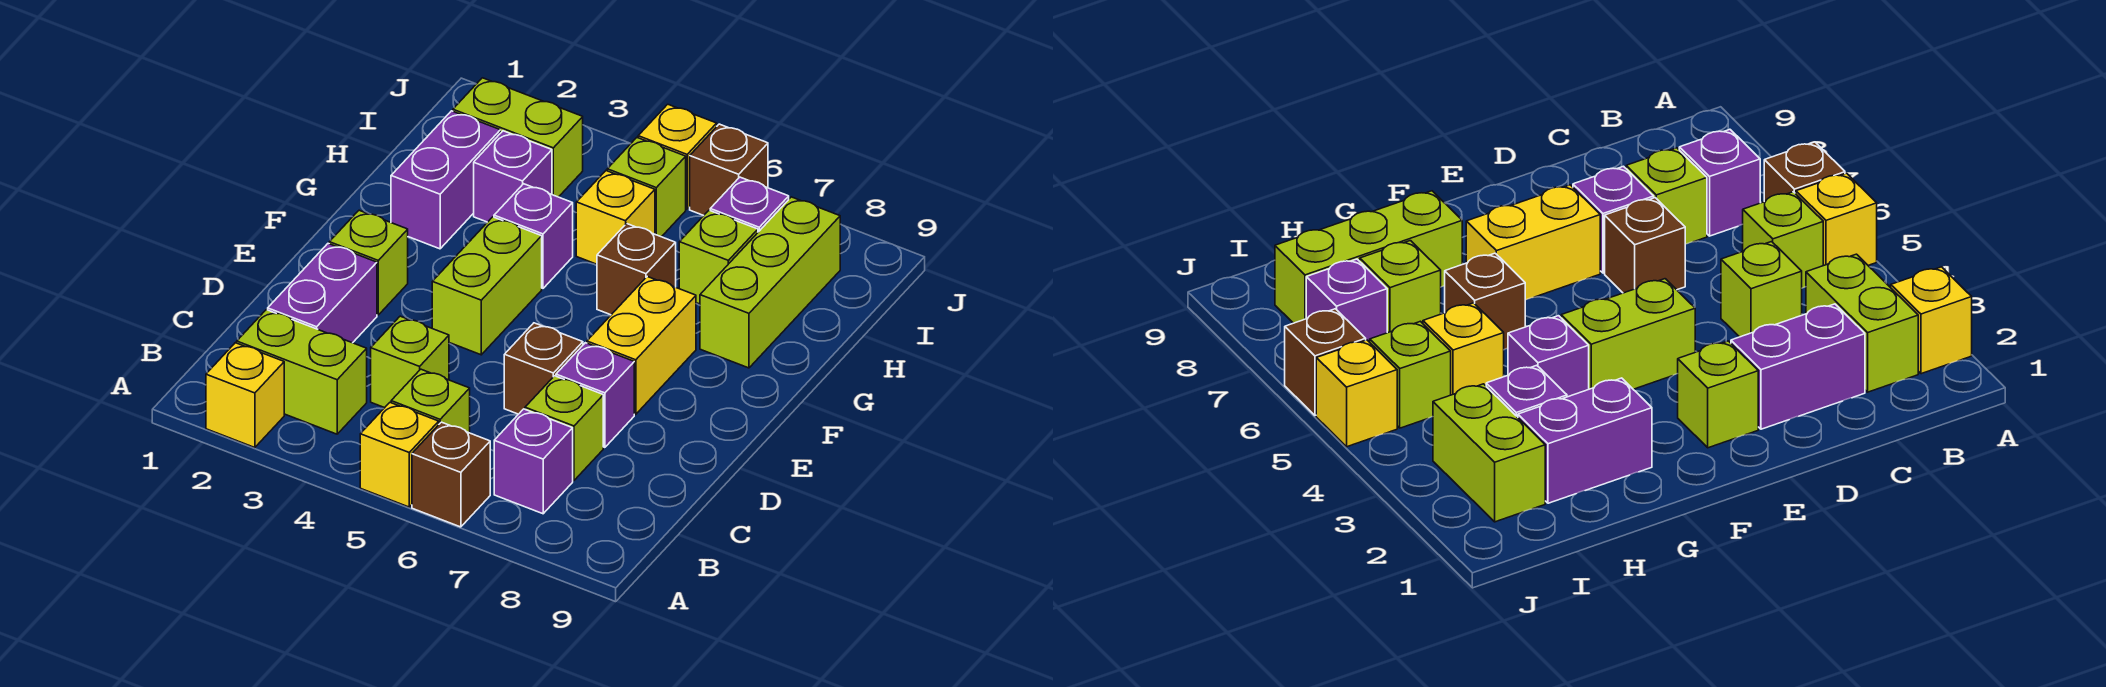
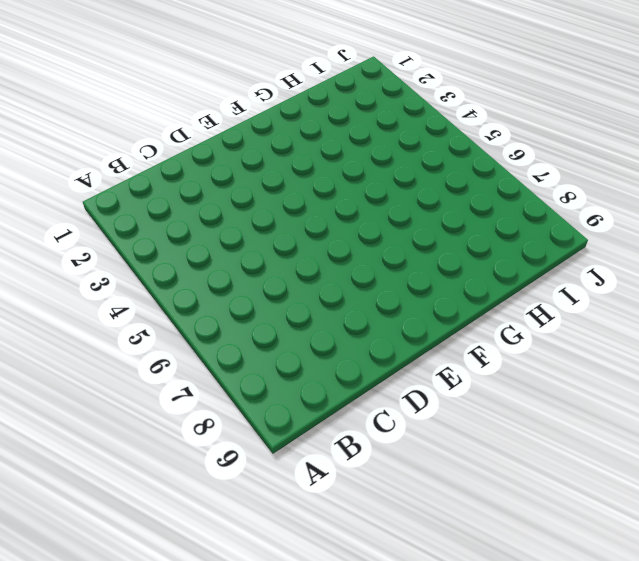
none -> yellow brick A2 level 1
none -> yellow brick A5 level 1
none -> brown brick A6 level 1

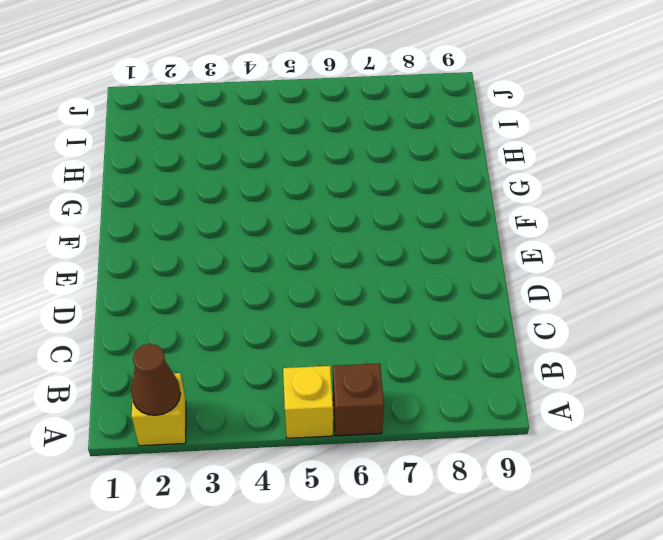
brown cone A2 level 2 -> none
none -> lime brick B2:B3 level 1
none -> lime brick B5 level 1
none -> purple brick B7 level 1

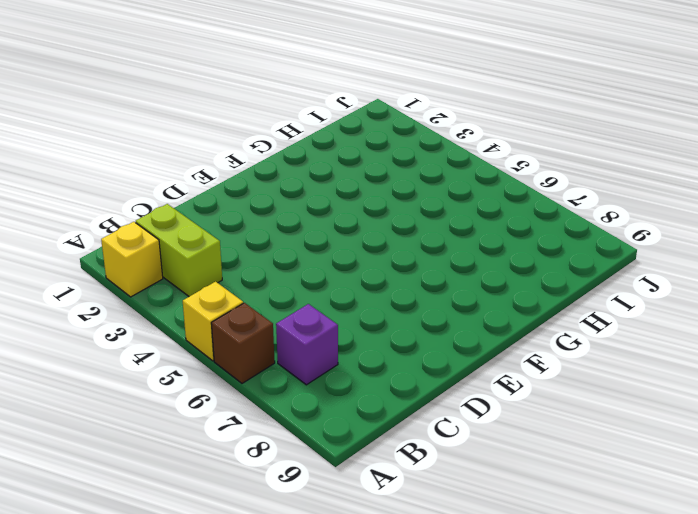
none -> lime brick B5 level 1
none -> purple brick C2:D2 level 1
none -> lime brick C4 level 1

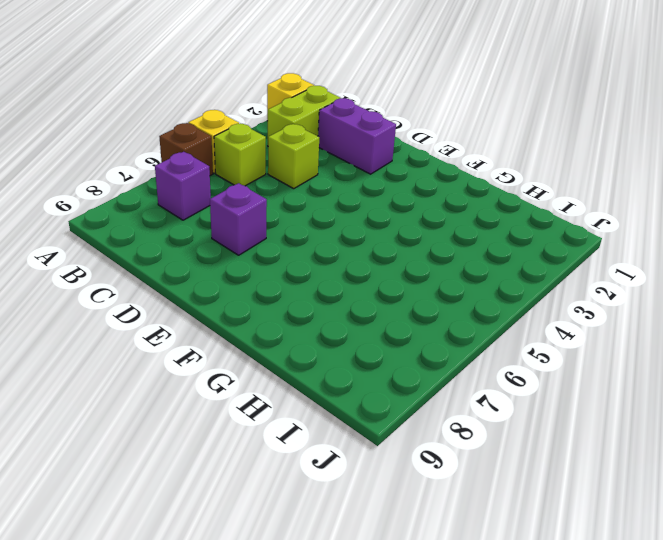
none -> lime brick C7 level 1
none -> brown brick D6 level 1
none -> lime brick E2 level 1

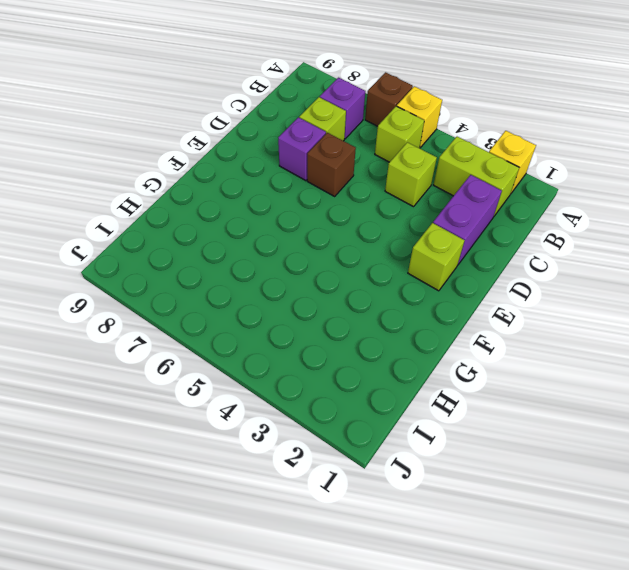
none -> lime brick E4:F4 level 1
none -> yellow brick E7:F7 level 1
none -> purple brick G2:H2 level 1

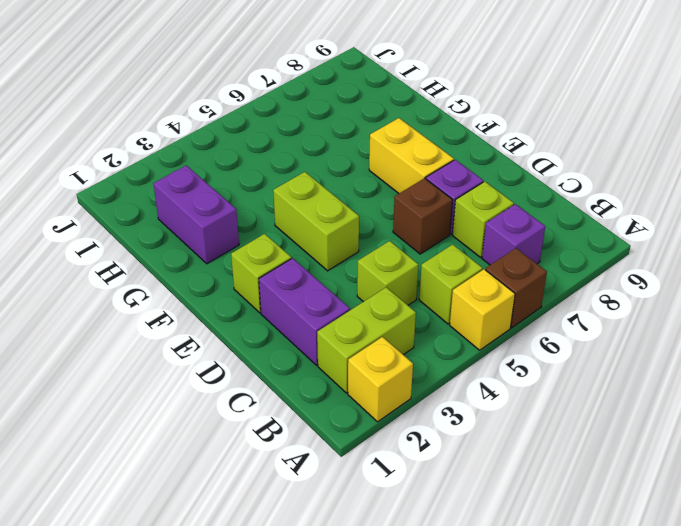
none -> purple brick G4 level 1
none -> brown brick G6 level 1
none -> lime brick G8:I8 level 1

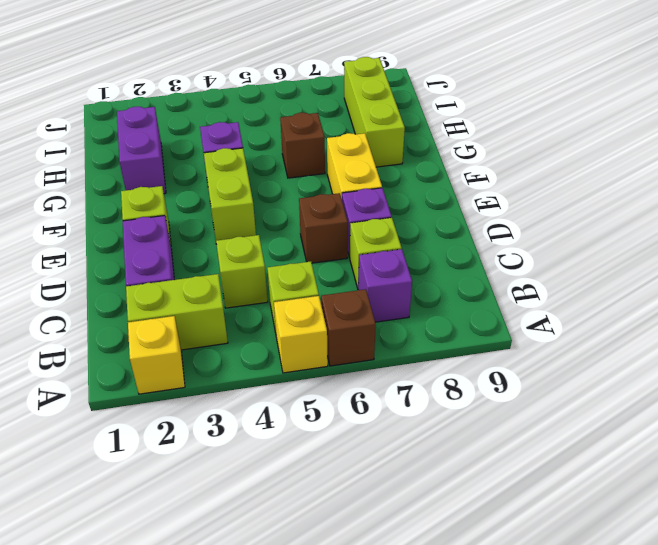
none -> purple brick H3 level 1
none -> yellow brick H5 level 1
none -> lime brick H7 level 1

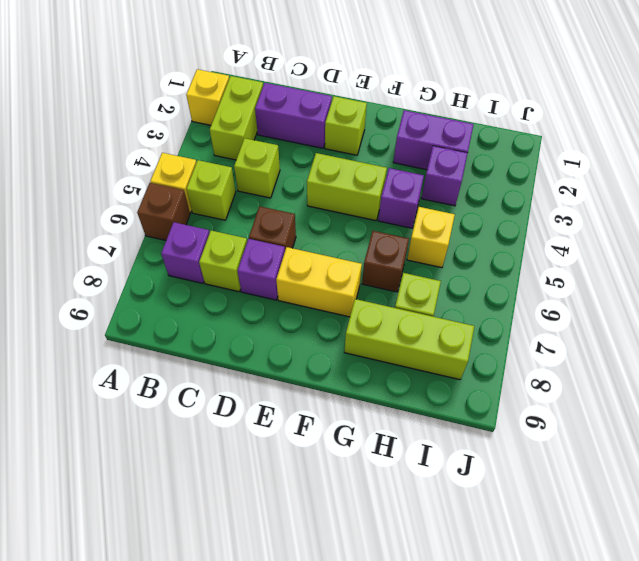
none -> lime brick I2:I3 level 1
none -> lime brick I5 level 1
none -> purple brick I7 level 1

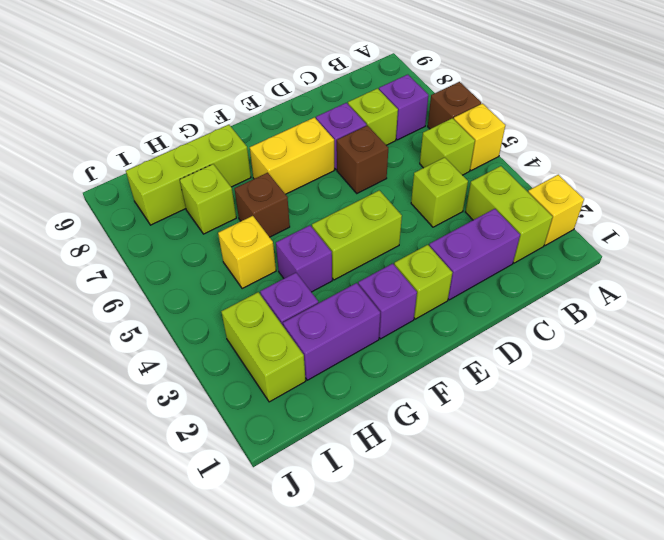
purple brick F2 level 1 -> purple brick I7 level 1
none -> lime brick I5 level 1
none -> yellow brick J5 level 1
none -> brown brick J6 level 1

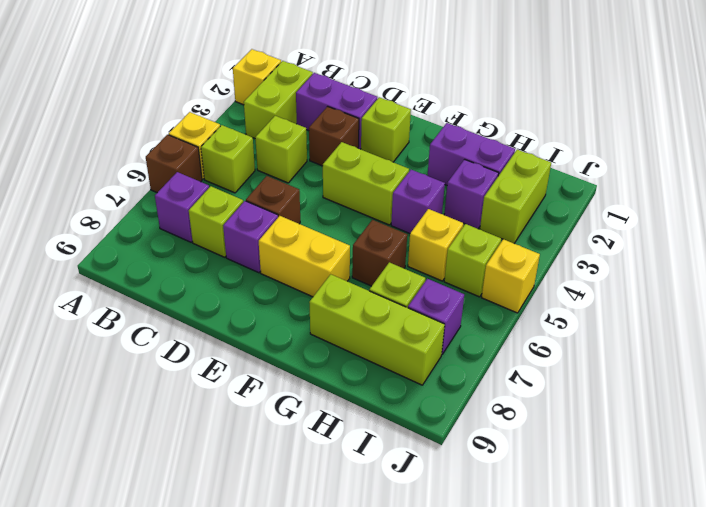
brown brick D3 level 1 -> brown brick J6 level 1

